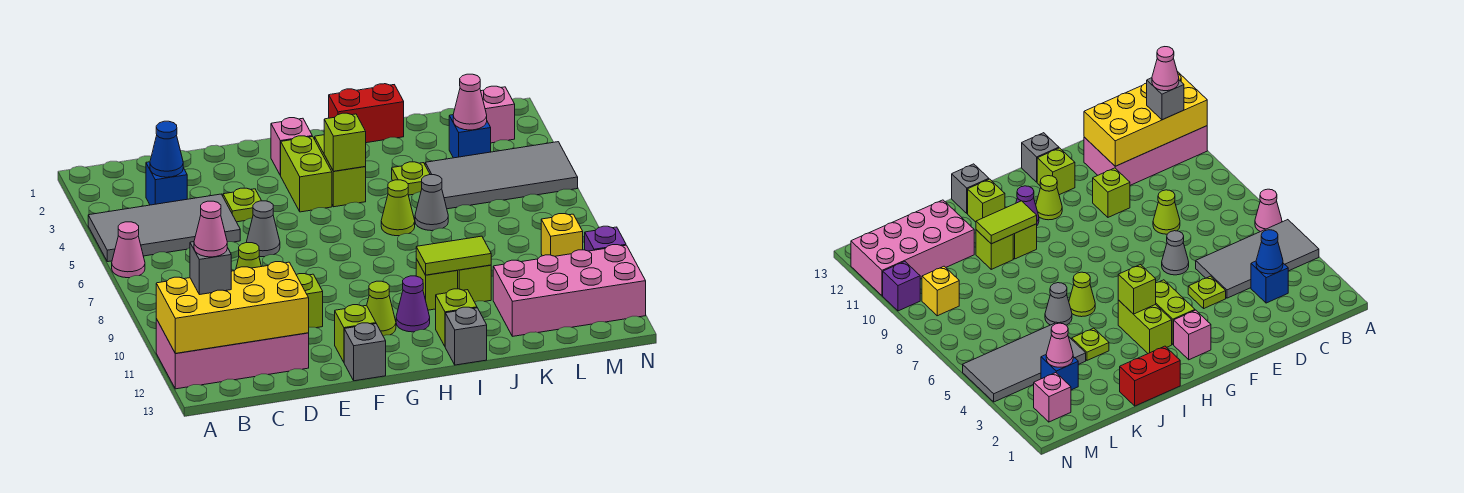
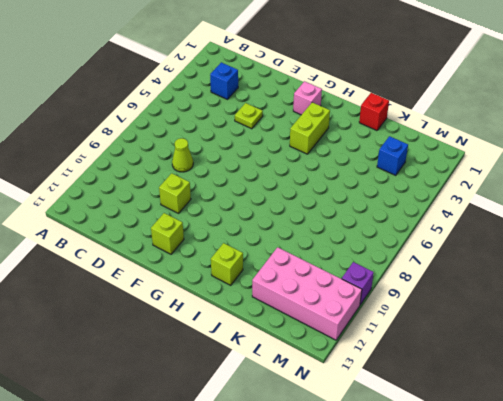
red brick J1 level 1 -> red brick I1:J1 level 1
none -> grey tile A4:D5 level 1
none -> pink cone A6 level 1
none -> pink brick A11:D12 level 1
none -> grey cone E6 level 1

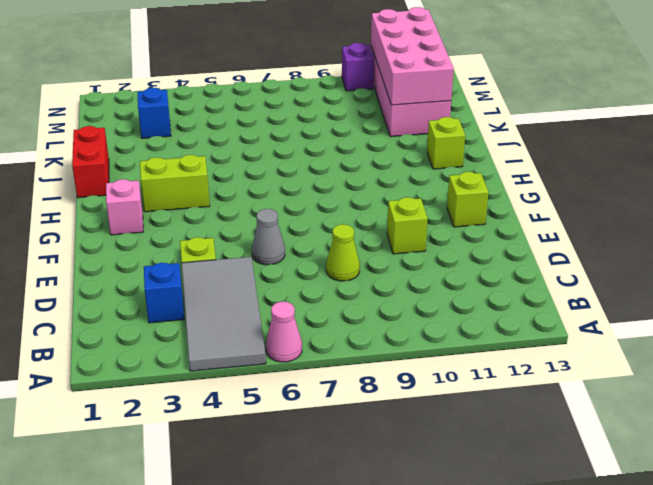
pink brick K11:N12 level 2 -> pink brick A11:D12 level 1
none -> grey brick F13 level 1
none -> lime brick G3:G4 level 1
none -> lime cone G11 level 1
none -> purple cone H11 level 1

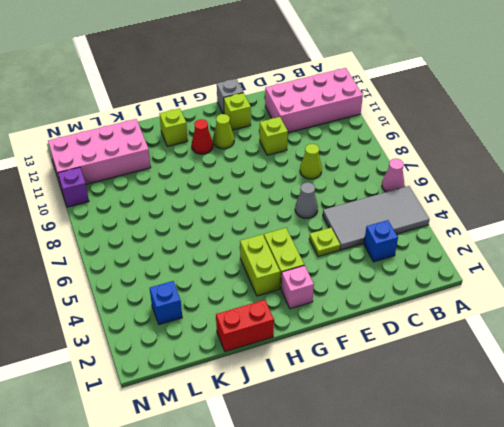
red cone H11 level 1 -> purple cone H11 level 1
none -> lime cone I6 level 1
none -> lime brick I10 level 1
none -> grey brick I13 level 1
none -> lime plate J4 level 1

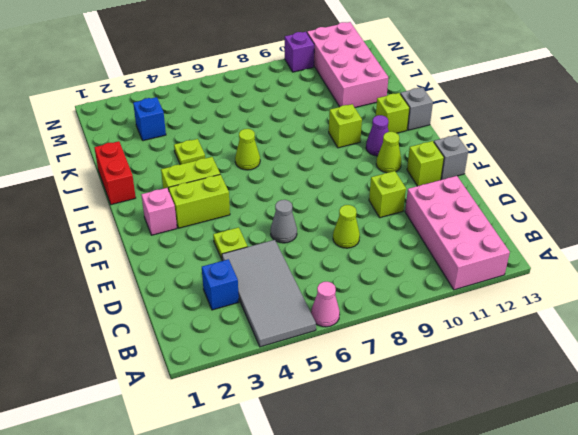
none -> grey cone J6 level 1
none -> lime brick J10 level 1
none -> grey tile K4:N5 level 1
none -> pink brick M2 level 1

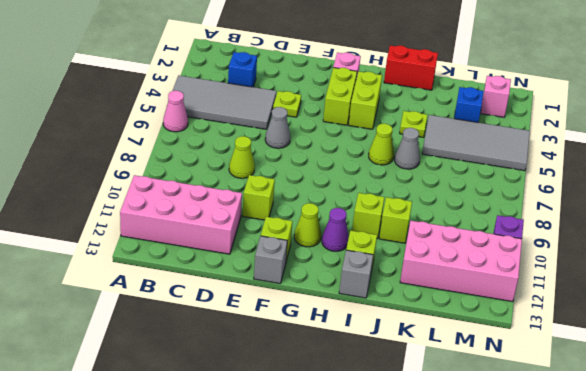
none -> yellow brick M9 level 1
none -> yellow brick A11:D12 level 2
none -> blue cone C3 level 2
none -> lime brick H4 level 2

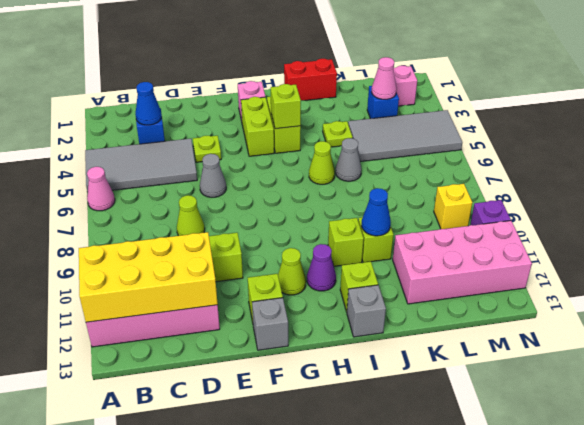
blue cone J10 level 2 -> lime tile I10:J10 level 2
none -> grey brick B11 level 3
none -> pink cone B11 level 4

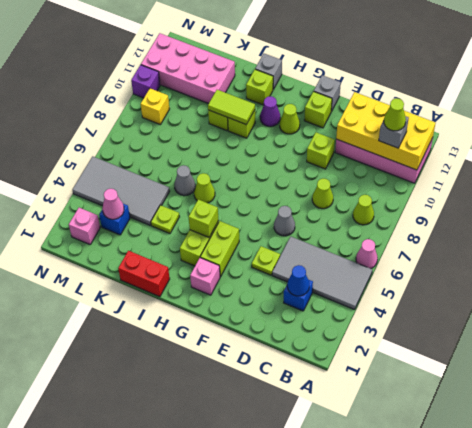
lime cone B8 level 1 -> none
lime cone B11 level 4 -> pink cone B11 level 4

